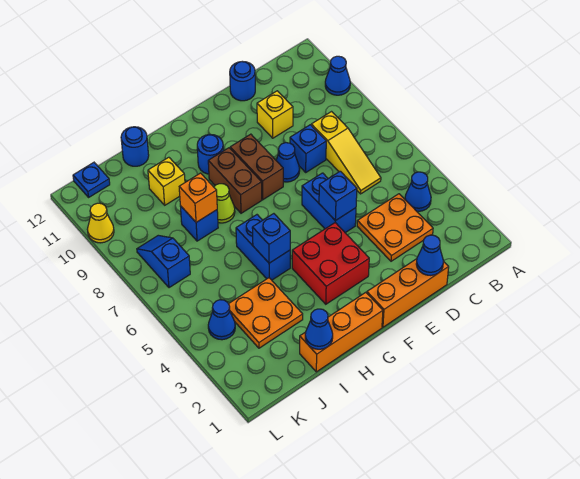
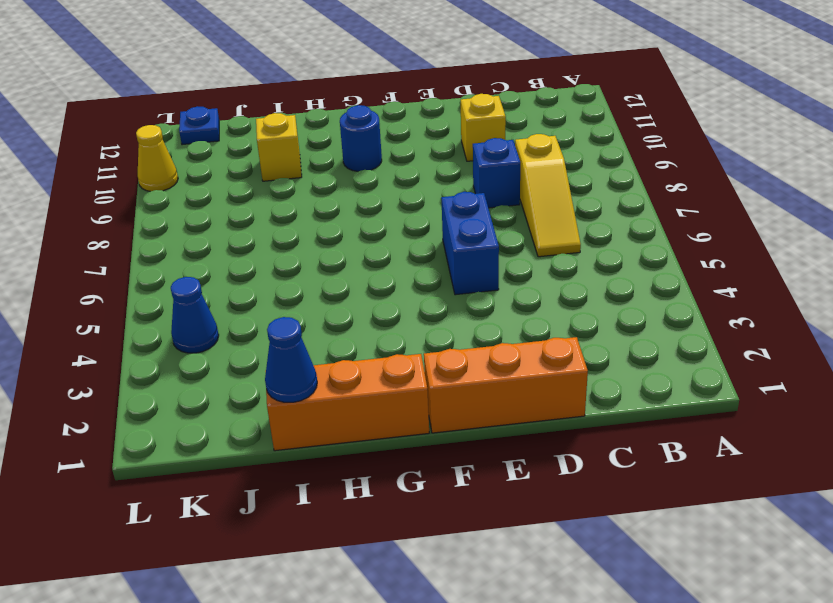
none -> blue cone A10 level 1
none -> blue cone B4 level 1
none -> orange plate C3:D4 level 1
none -> blue round brick D12 level 1

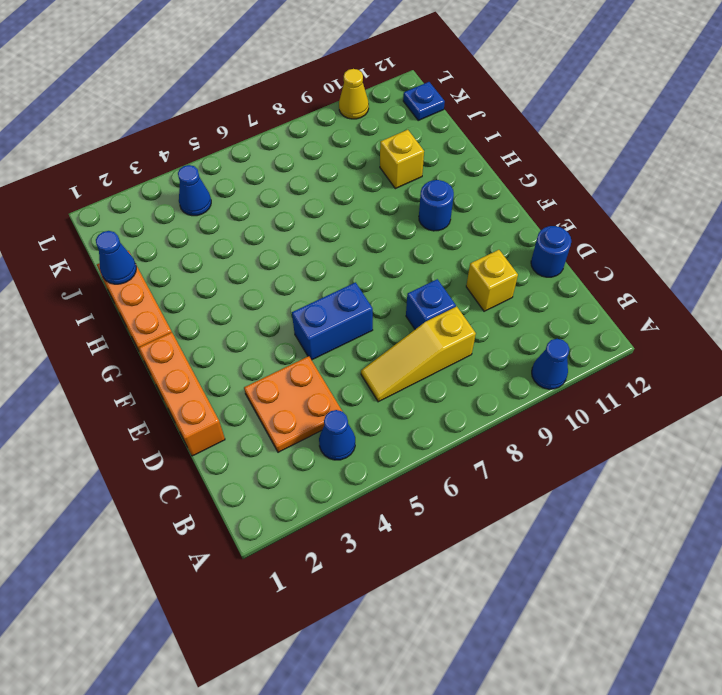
none -> blue cone E8 level 1
none -> red brick F3:G4 level 1
none -> brown brick F8:F9 level 1
none -> brown brick G8:G9 level 1

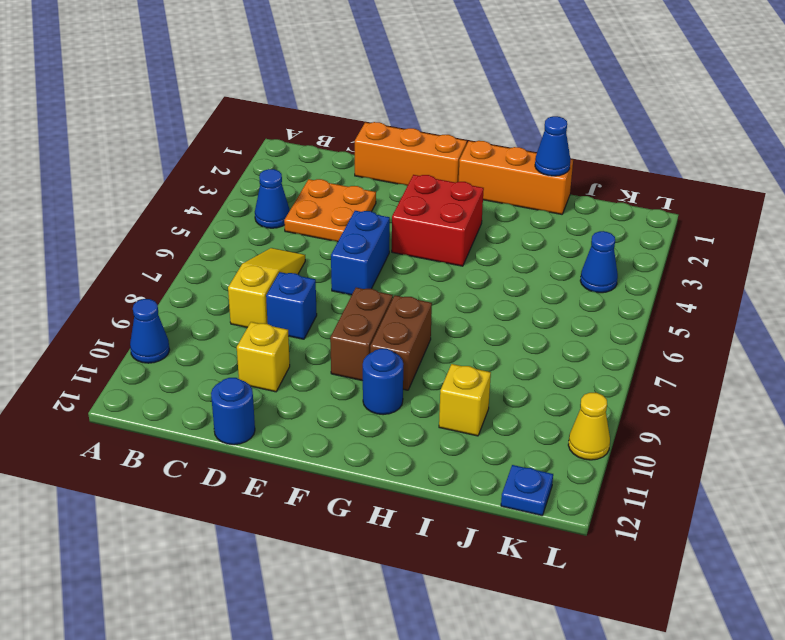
none -> blue cone E8 level 1
none -> blue brick H5:H6 level 1
none -> lime cone H8 level 1
none -> orange plate I3:J4 level 1

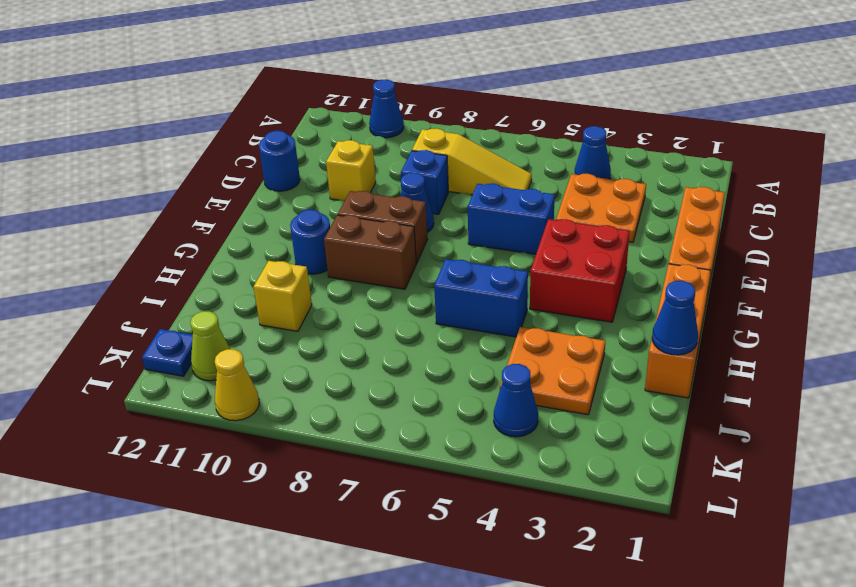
lime cone K11 level 1 -> lime cone H8 level 1
none -> blue brick I8 level 1
none -> blue round brick I12 level 1
none -> blue slope K7:K8 level 1 top 7
none -> blue cone D1 level 2

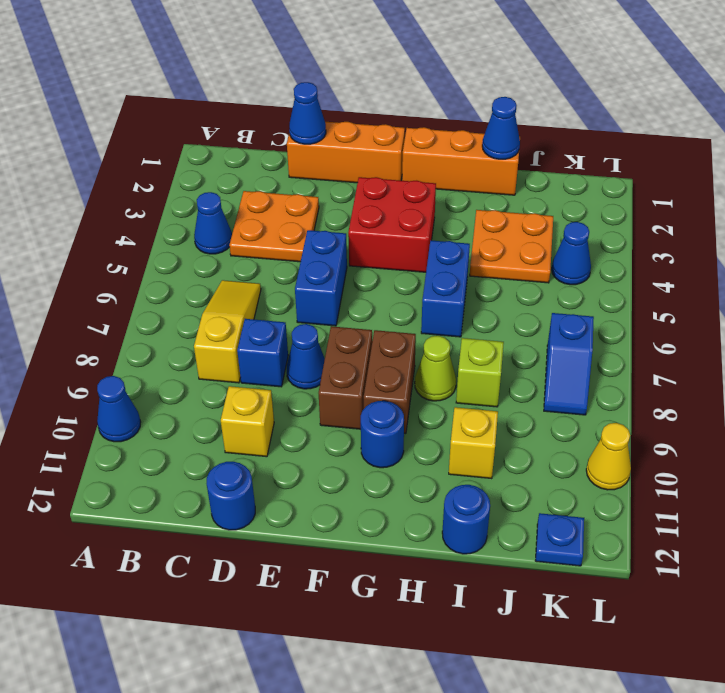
lime brick I8 level 1 -> blue brick I8 level 1
none -> blue brick E5 level 2
none -> blue brick H5 level 2
none -> orange brick I8 level 2

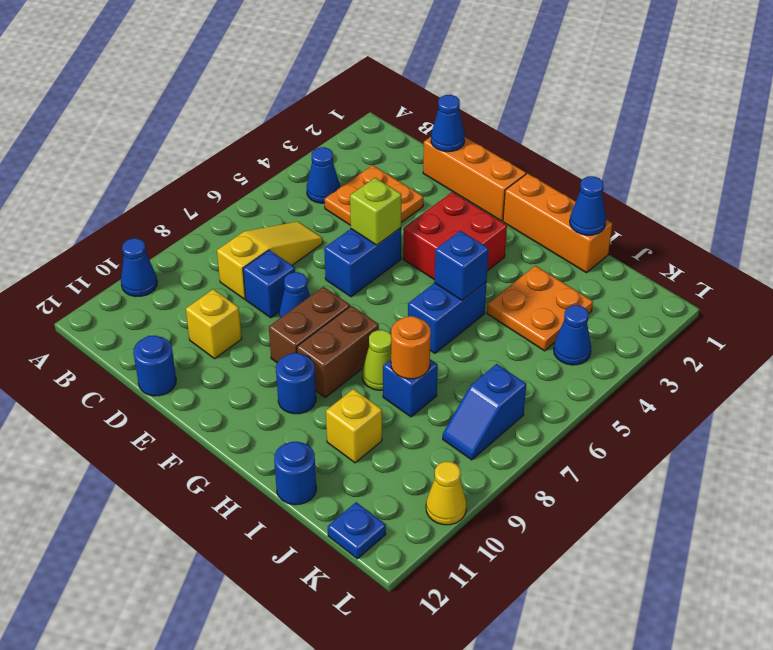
lime brick E5 level 2 -> blue brick E5 level 2
orange round brick I8 level 2 -> orange brick I8 level 2

